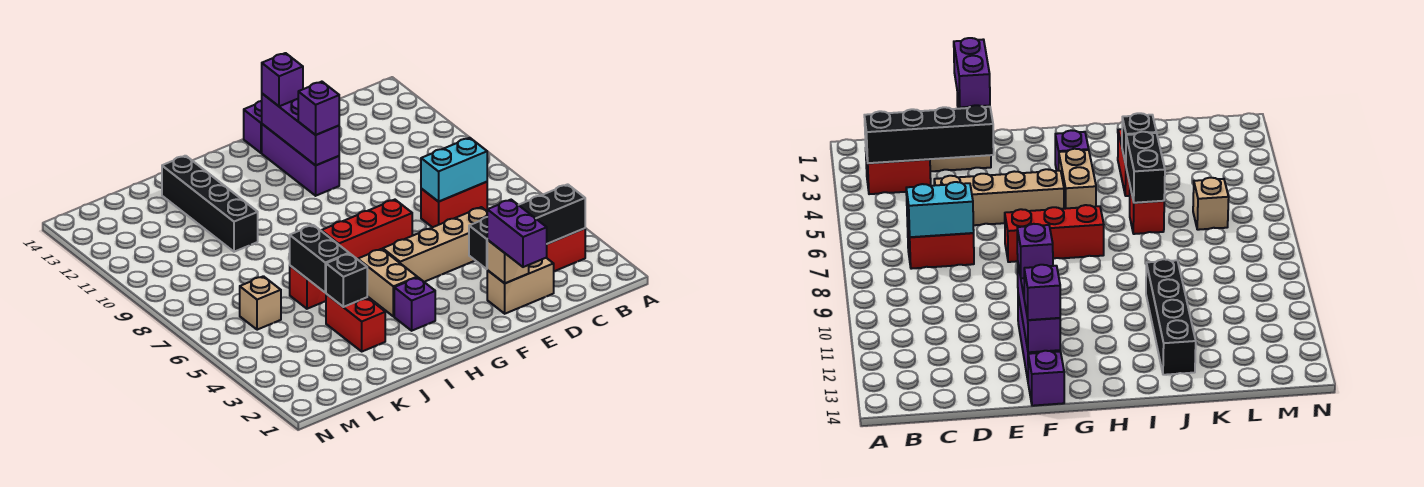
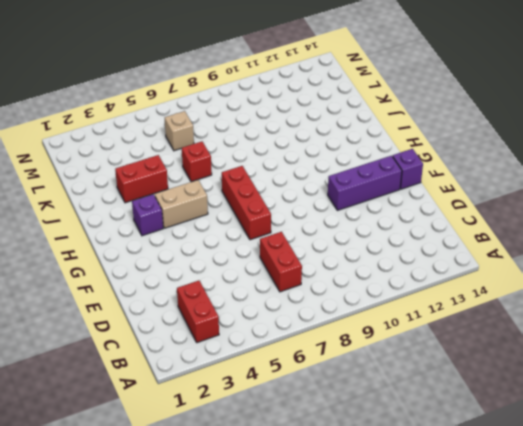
none -> tan brick D2:E2 level 1
none -> tan brick D5:G5 level 1
none -> black brick J10:J13 level 1

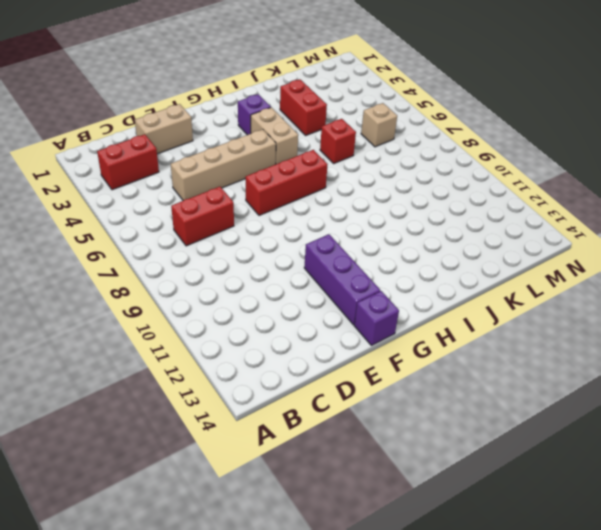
none -> black brick J10:J13 level 1
none -> black brick B3:E3 level 2
none -> cyan brick C7:D7 level 2

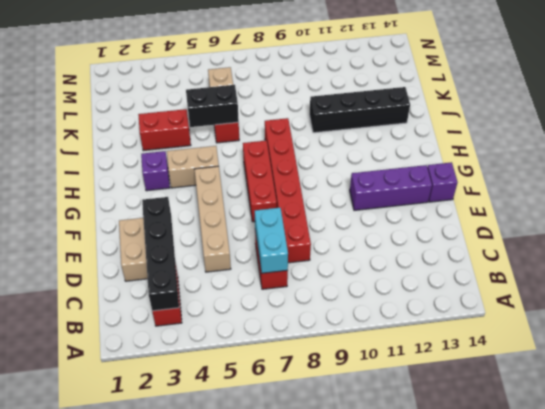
red brick D8:I8 level 1 -> none
none -> tan brick E2 level 2
none -> purple brick F11:F13 level 2
none -> black brick J4 level 2

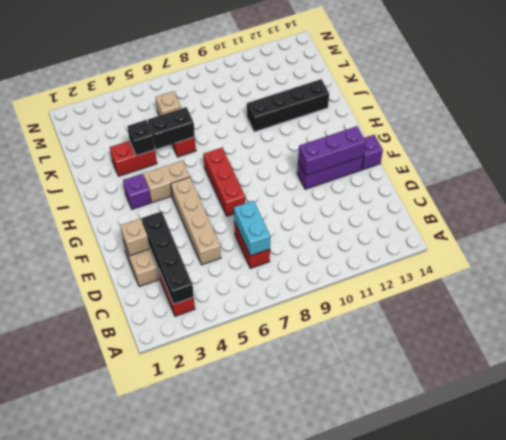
none -> purple brick E1:E2 level 3
none -> purple brick F11 level 3
none -> purple brick F13 level 3

